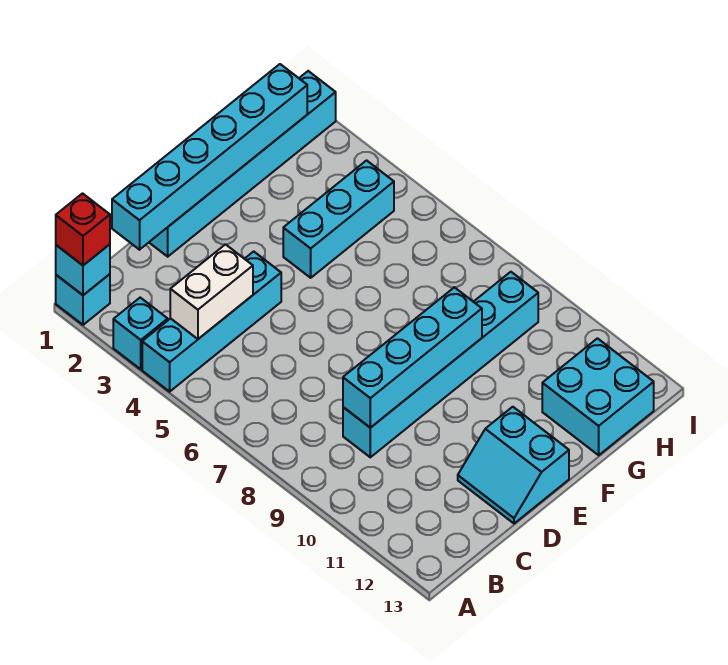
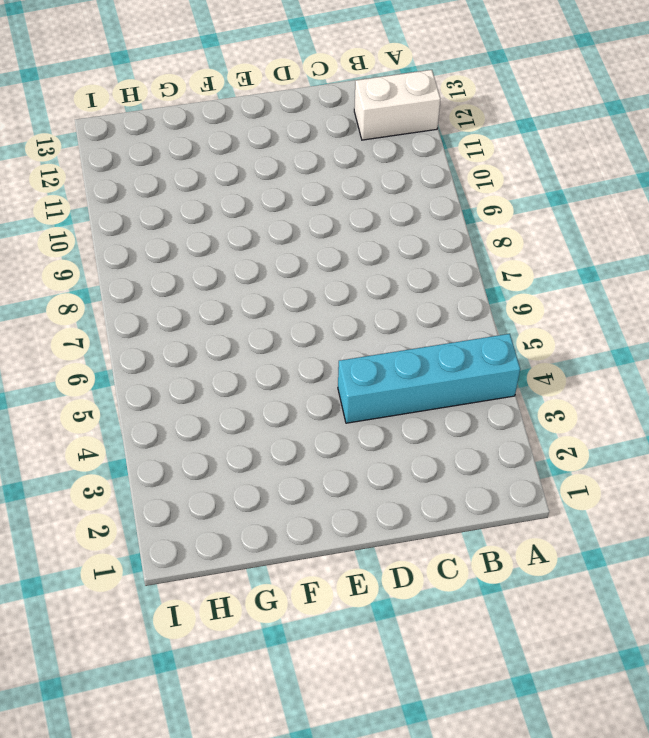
white brick A12:B12 level 1 -> white brick B4:C4 level 2
none -> cyan brick A1 level 1
none -> cyan brick A3 level 1
none -> cyan brick C9:H9 level 1

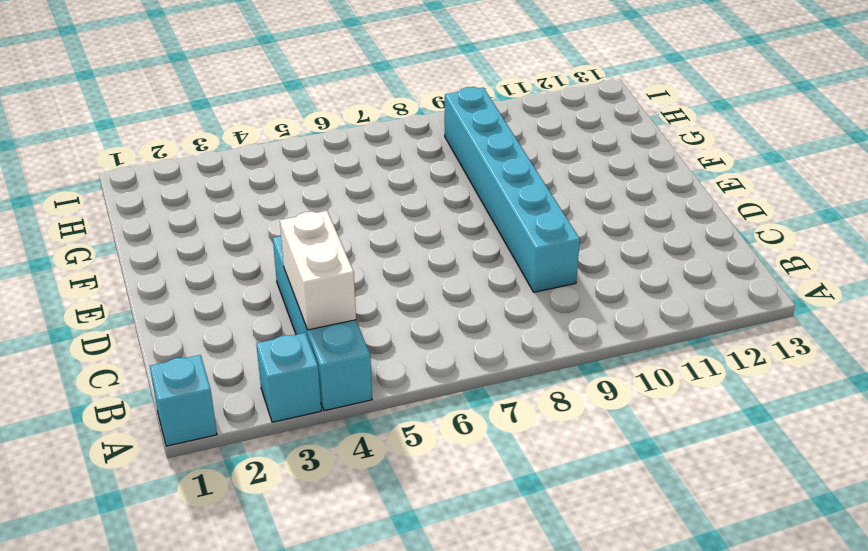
none -> cyan brick D1:I1 level 1
none -> cyan slope D12:E13 level 1 top E
none -> cyan brick F4:H4 level 1

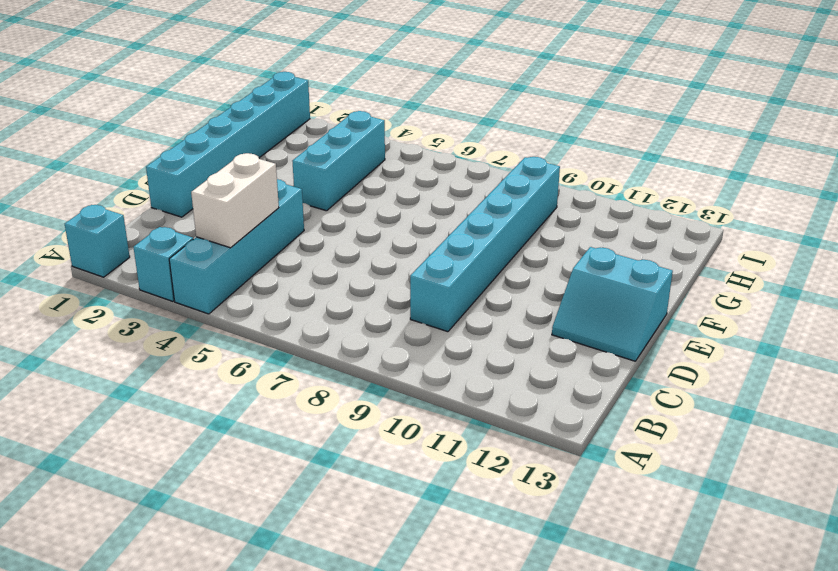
none -> cyan brick G12:H13 level 1
none -> cyan brick A1 level 2
none -> cyan brick C1:H1 level 2

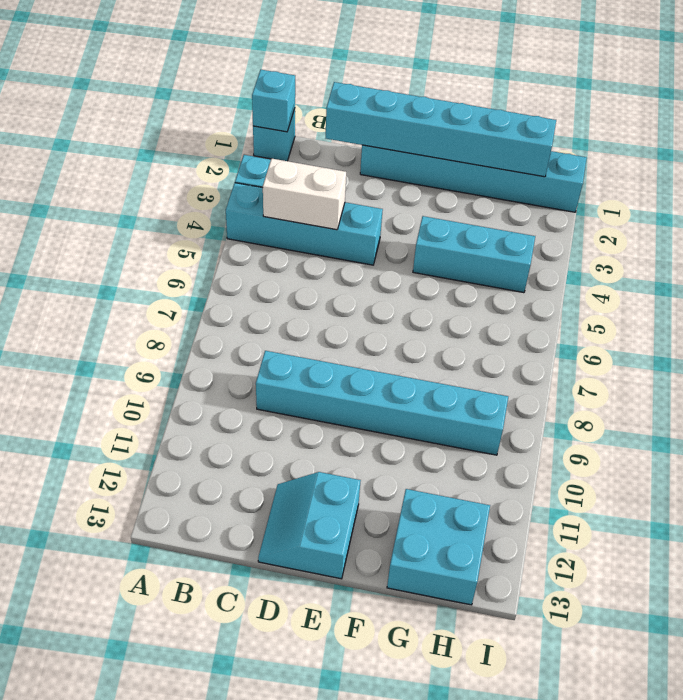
none -> cyan brick C9:F9 level 2
none -> red brick A1 level 3

